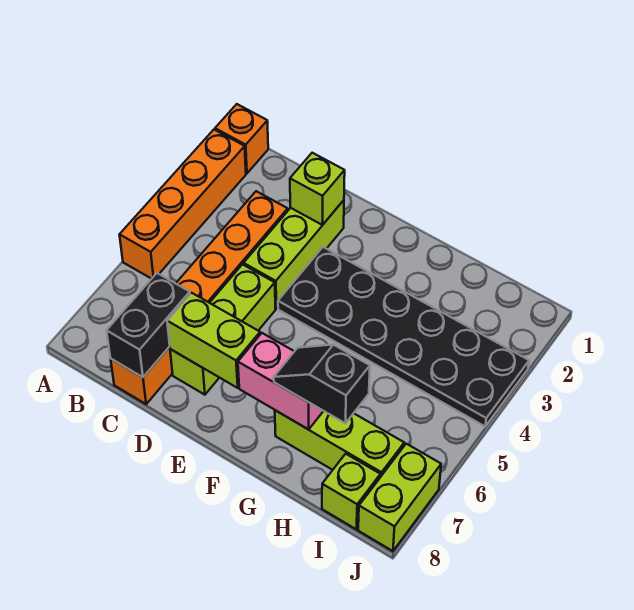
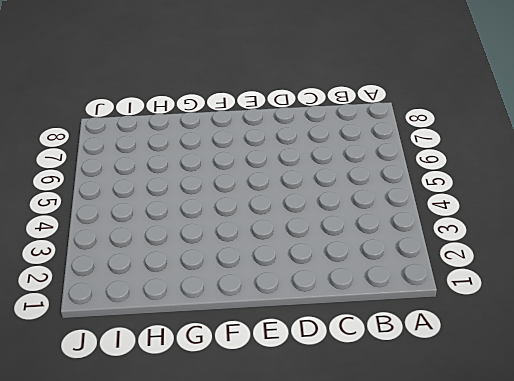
none -> orange brick A1 level 1
none -> orange brick A2:A5 level 1
none -> orange brick C3:C8 level 1

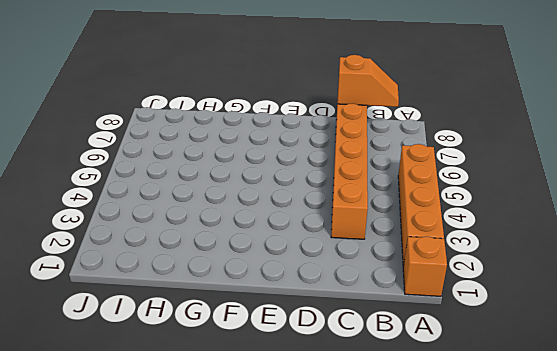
orange slope B8:C8 level 2 top C -> black brick C7:C8 level 2
none -> lime brick D2:D4 level 1
none -> lime brick D5:D7 level 1
none -> black plate E3:J4 level 1

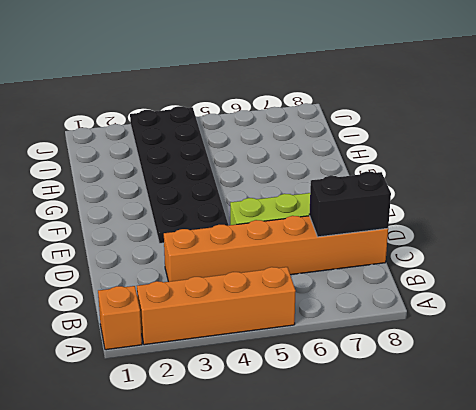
none -> lime brick D2:D4 level 1
none -> lime brick G7:I7 level 1
none -> lime brick I8 level 1

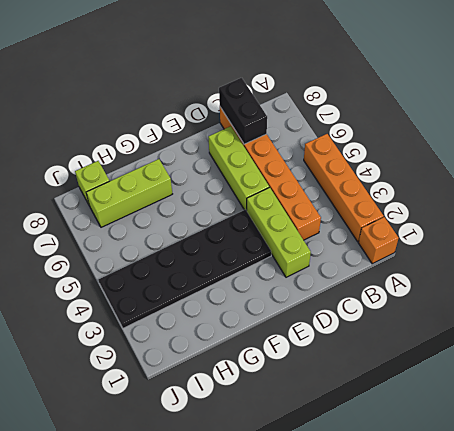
none -> lime brick J7:J8 level 1
none -> lime brick D2 level 2
none -> lime brick D7:E7 level 2

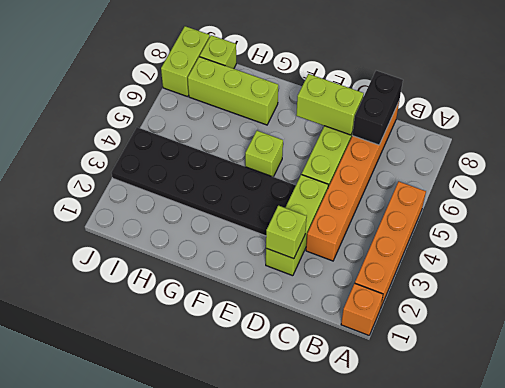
lime brick F5 level 1 -> none
none -> pink brick F7:G7 level 2
none -> black slope G7:H7 level 3 top H

